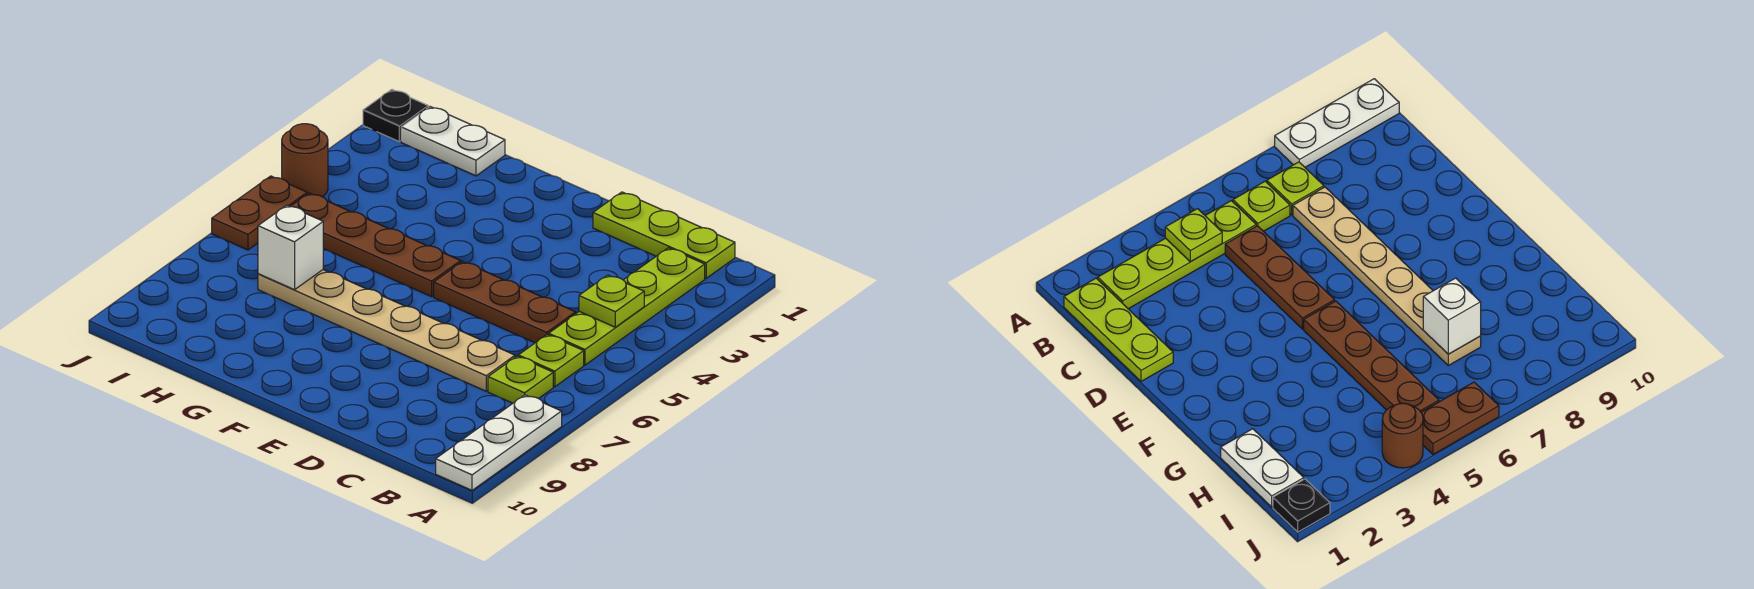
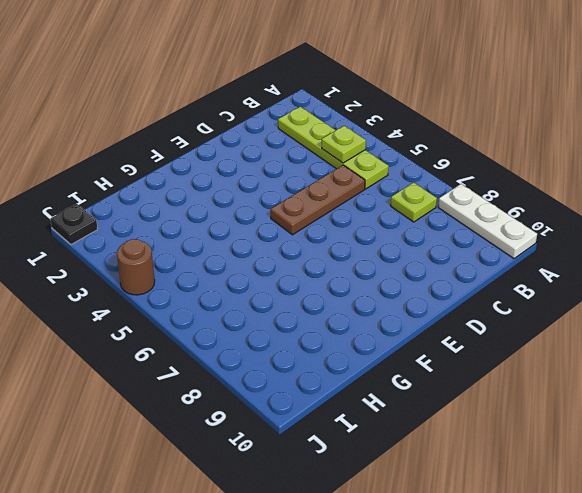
none -> lime plate B1:D1 level 1
none -> lime plate B6 level 1
none -> tan plate C7:H7 level 1

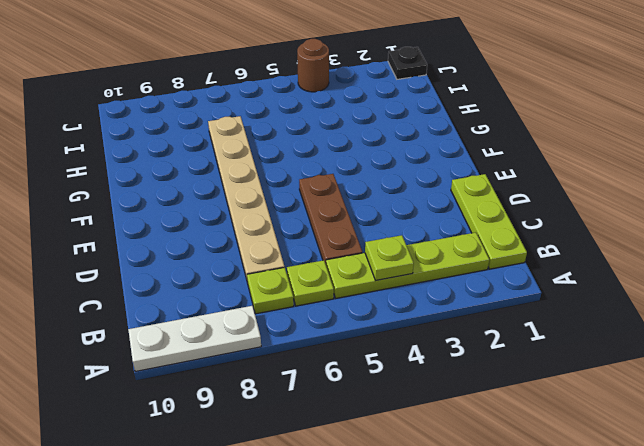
none -> brown plate F5:I5 level 1
none -> white plate H1:I1 level 1
none -> brown plate J5:J6 level 1

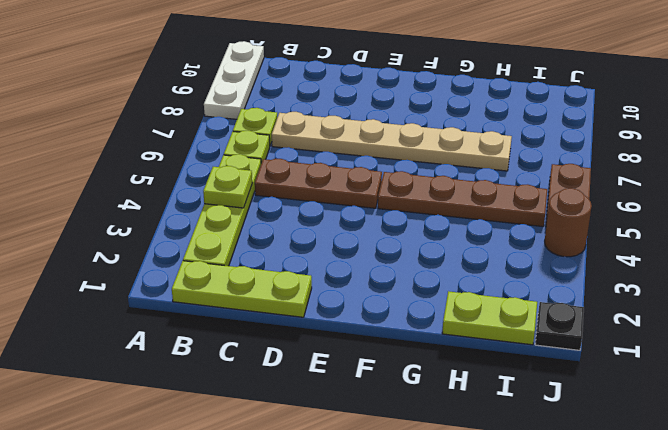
lime plate H1:I1 level 1 -> white plate H1:I1 level 1
none -> white brick H7 level 2

